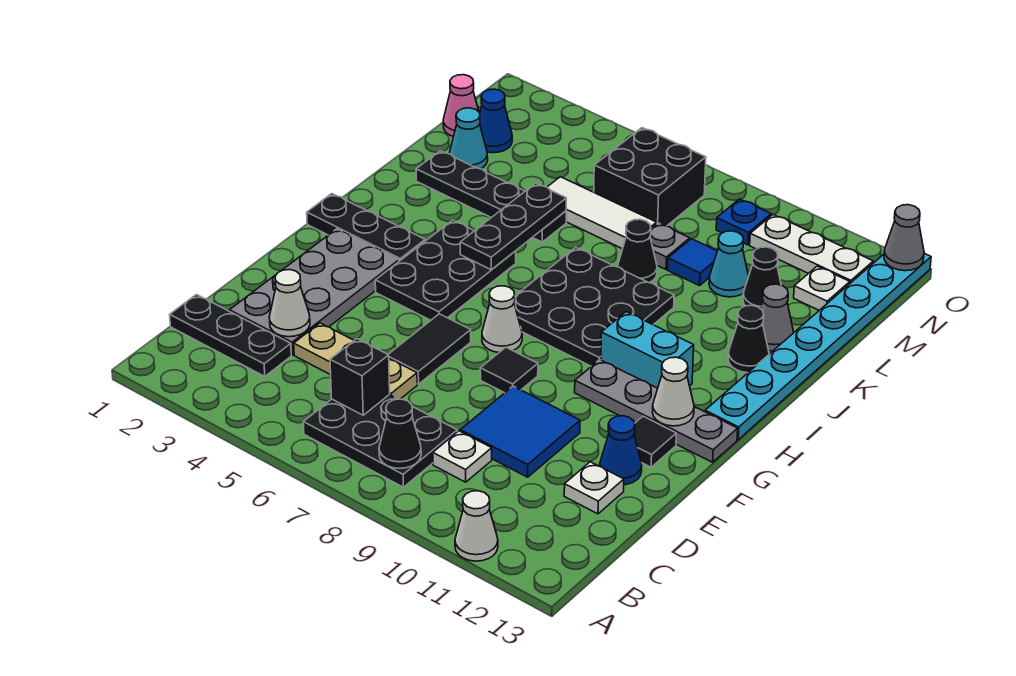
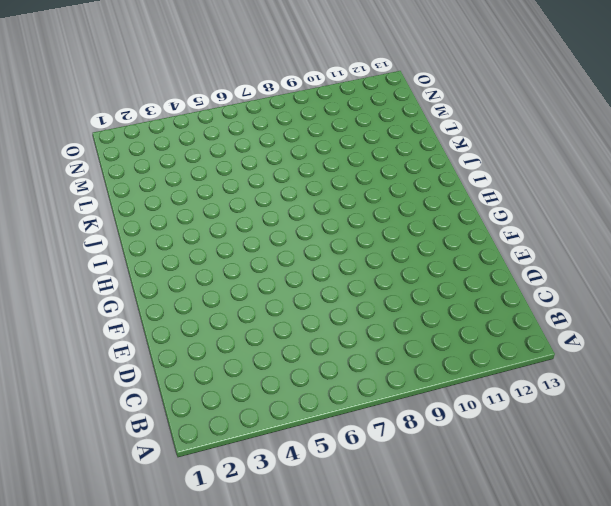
none -> white cone A11 level 1
none -> black plate B6:C8 level 1
none -> black plate C1:C3 level 1
none -> white plate C9 level 1

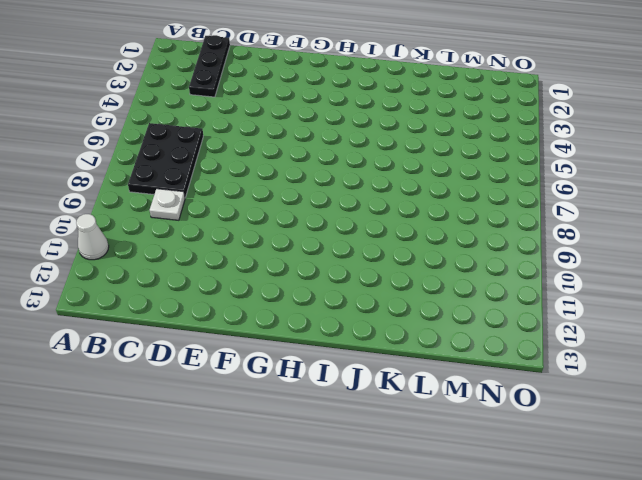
none -> grey plate D2:G3 level 1
none -> tan plate D4:D6 level 1
none -> blue tile D9:E10 level 1
none -> white plate D12 level 1

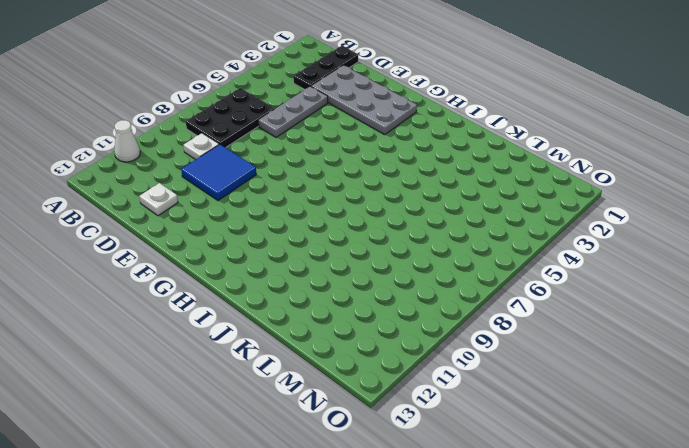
grey plate D4:D6 level 1 -> tan plate D4:D6 level 1
none -> black tile E6:F6 level 1
none -> blue cone E12 level 1
none -> black tile F8 level 1
none -> black tile F12 level 1

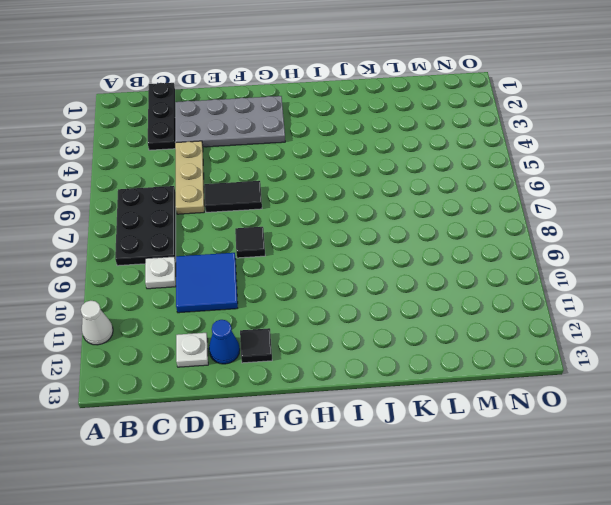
none -> black plate G4:I5 level 1
none -> white cone G7 level 1
none -> grey plate G10:G13 level 1
none -> black plate H1:H3 level 1

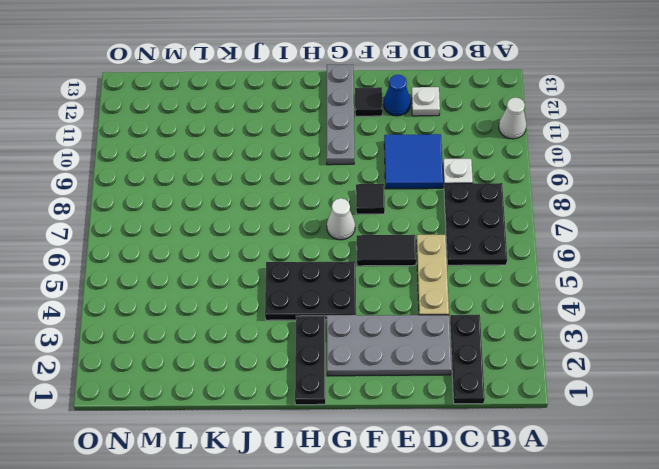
none -> black plate H7:J9 level 1
none -> cyan brick H10:H11 level 1
none -> cyan plate H13:O13 level 1
none -> black cone J12 level 1

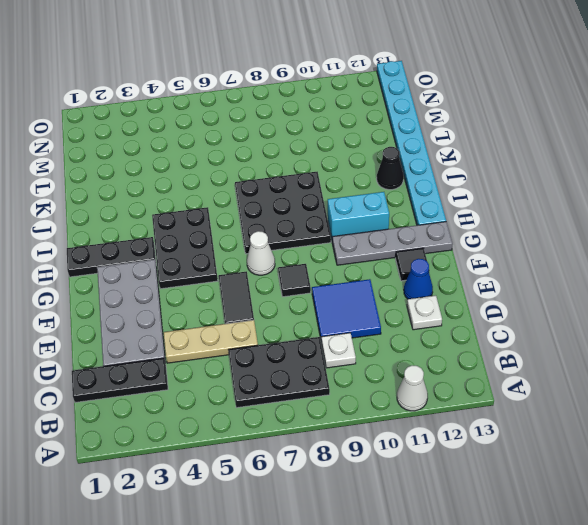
none -> black plate K2:K5 level 1
none -> black cone K8 level 1
none -> grey cone K12 level 1
none -> cyan cone L2 level 1

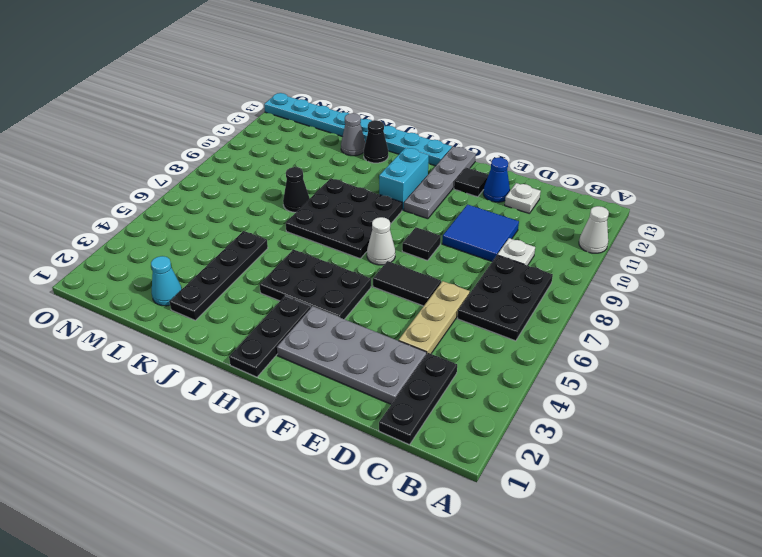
none -> white tile L5:L7 level 1
none -> grey plate L8 level 1
none -> blue tile L9 level 1
none -> cyan cone L10 level 1

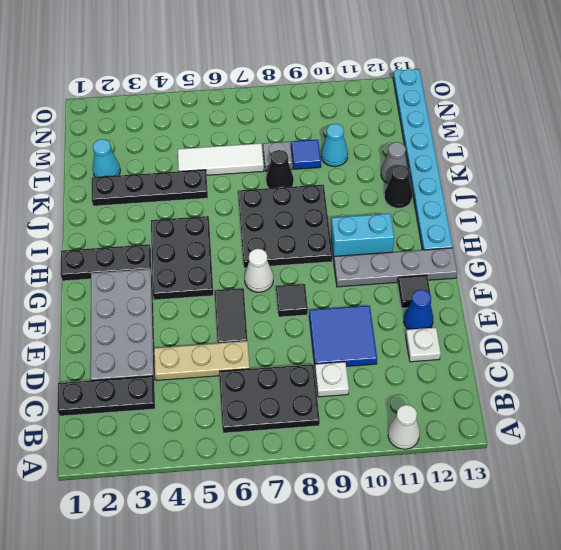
none -> black cone L11 level 1
none -> pink cone M1 level 1
none -> blue cone M2 level 1
none -> black brick M6:N7 level 1

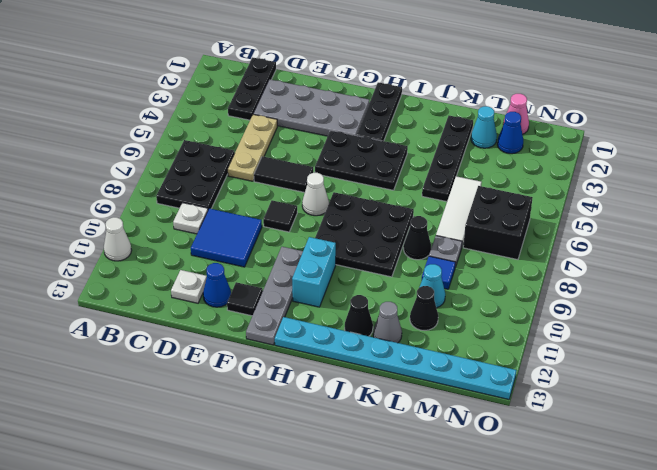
none -> white plate M12 level 1
none -> blue plate N9 level 1
none -> white plate N10:N12 level 1
none -> black cone B8 level 2

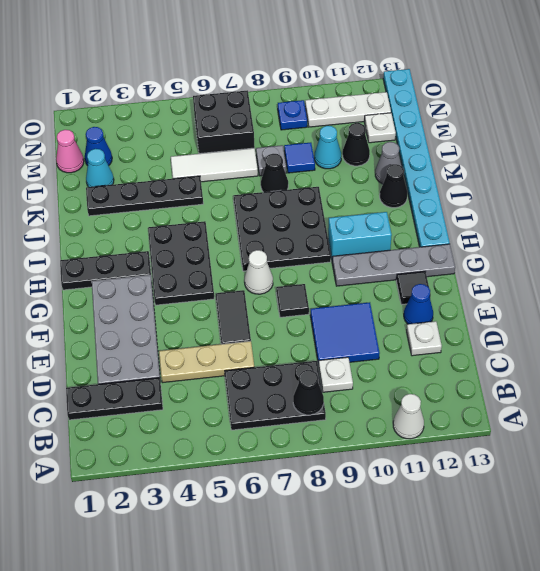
none -> black brick C6 level 2
none -> white cone D3 level 2
none -> white cone G12 level 2
none -> black plate I5:K5 level 2

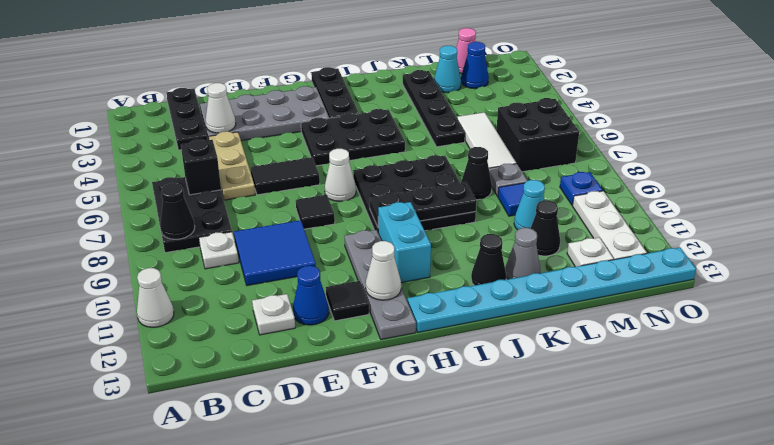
black plate H9:J9 level 2 -> black plate I5:K5 level 2
none -> grey cone O13 level 2

